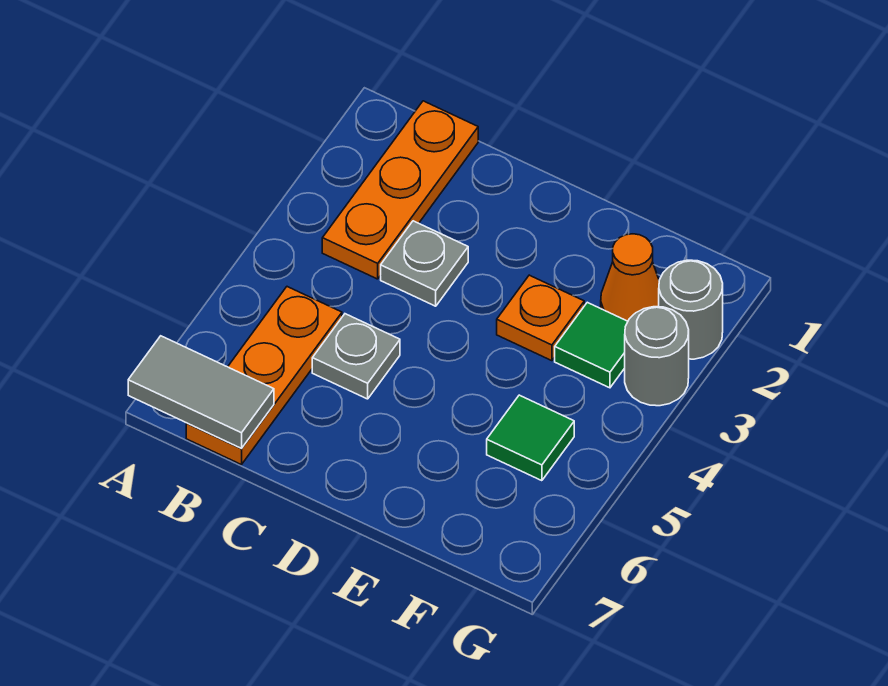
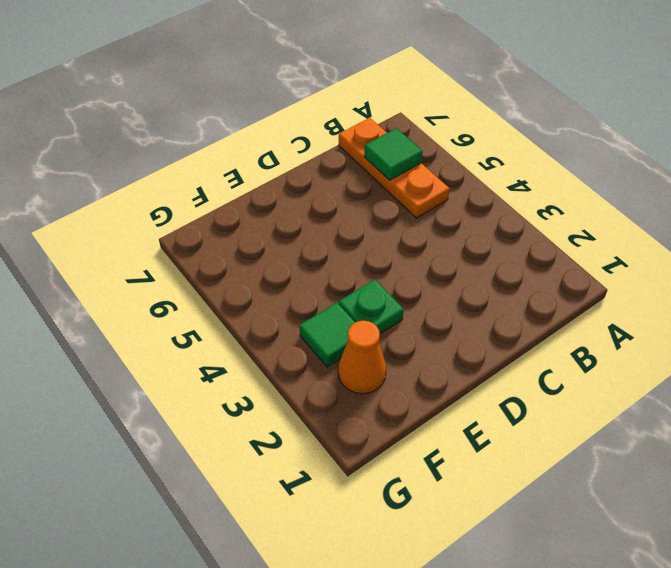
green tile B6 level 2 -> green tile F5 level 1
green plate E3 level 1 -> orange plate E3 level 1
none -> orange plate B1:B3 level 1
none -> grey plate C3 level 1

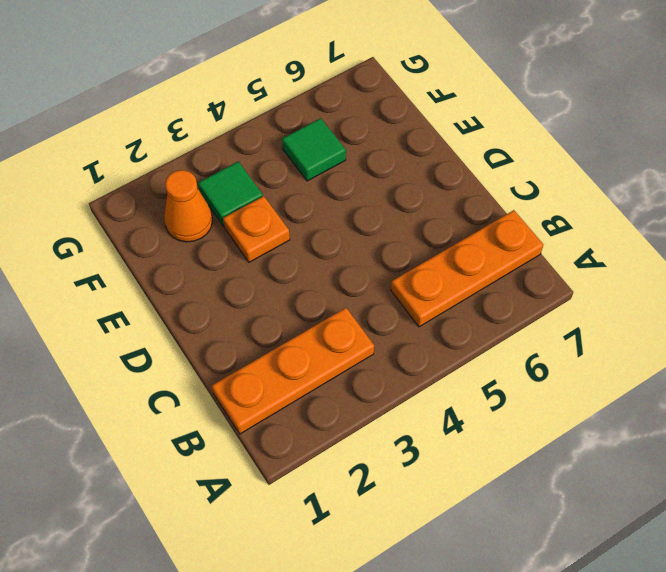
none -> grey plate C3 level 1
none -> grey plate C5 level 1

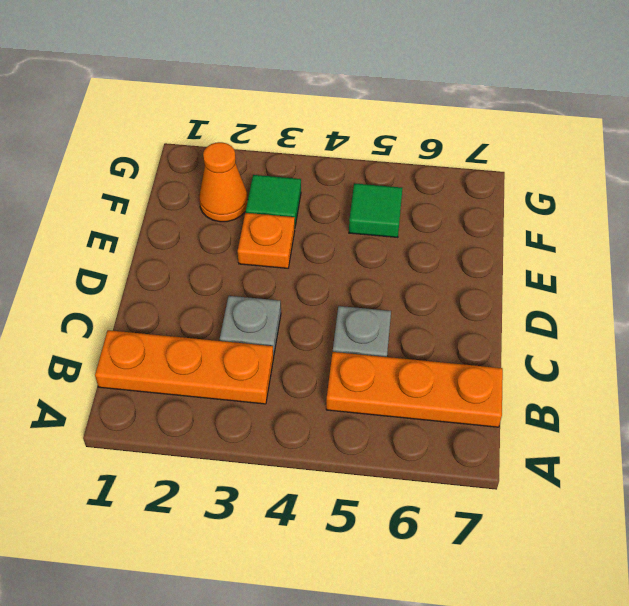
none -> grey round brick G2 level 1
none -> grey round brick G3 level 1

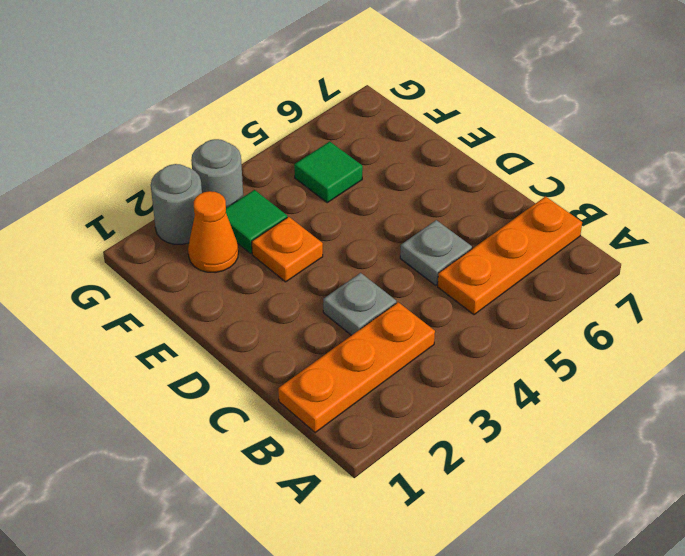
none -> grey tile A7:B7 level 2

